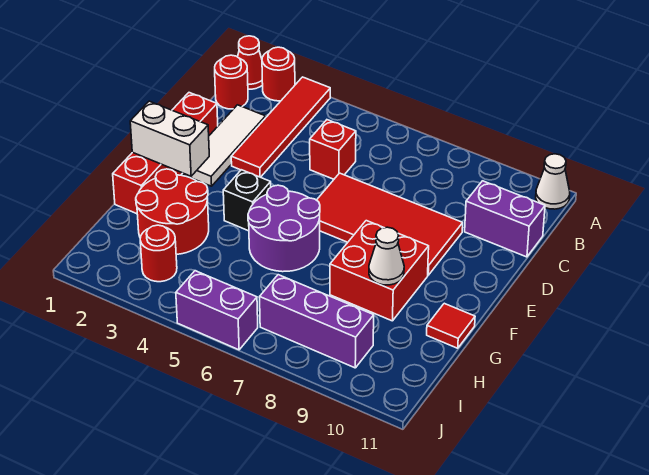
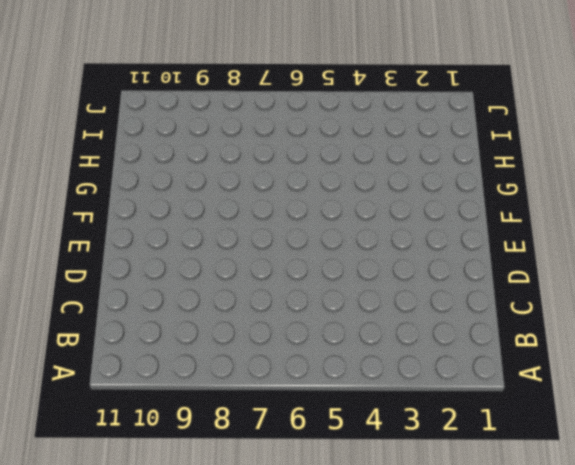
none -> red cone A1 level 1
none -> red round brick A2 level 1
none -> red tile A3:D3 level 1

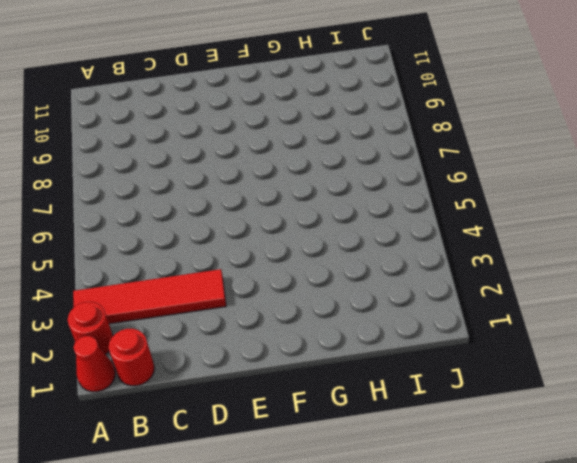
none -> white cone A11 level 1
none -> white tile C2:E2 level 1
none -> red brick C5 level 1

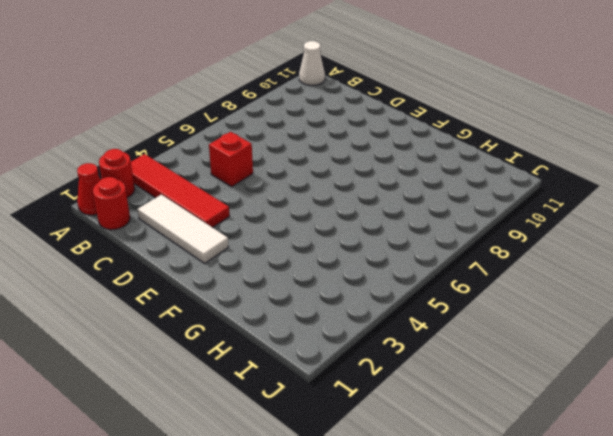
none -> purple brick C10:C11 level 1
none -> red brick D1:G1 level 1
none -> red tile D6:E9 level 1

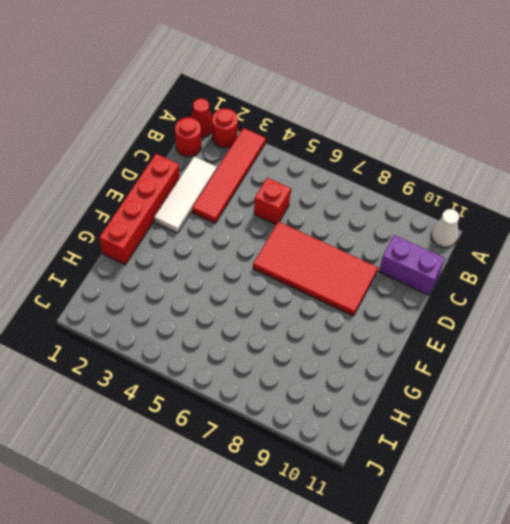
none -> black brick F4 level 1
none -> purple round brick F5:G6 level 1
none -> red brick F8:G9 level 1

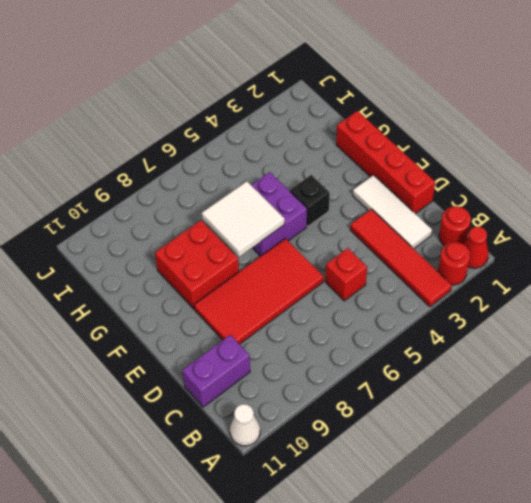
purple brick F5:G6 level 1 -> purple round brick F5:G6 level 1
white tile F6:G7 level 2 -> none
none -> red round brick G2:H3 level 1
none -> red tile G11 level 1
none -> red round brick I3 level 1

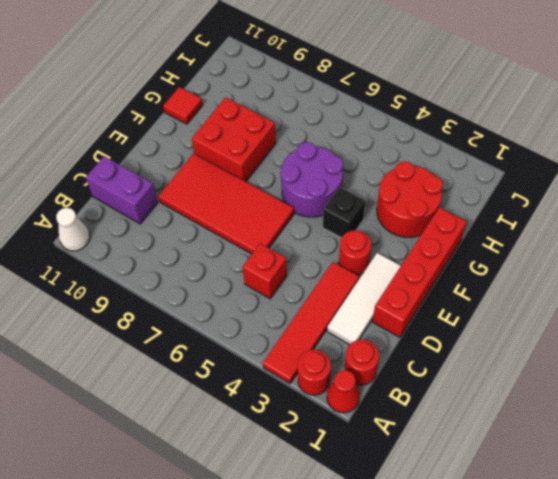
red round brick E3 level 1 -> red round brick I3 level 1
none -> purple brick I7:I9 level 1
none -> purple brick J5:J6 level 1
none -> white brick F1:F2 level 2

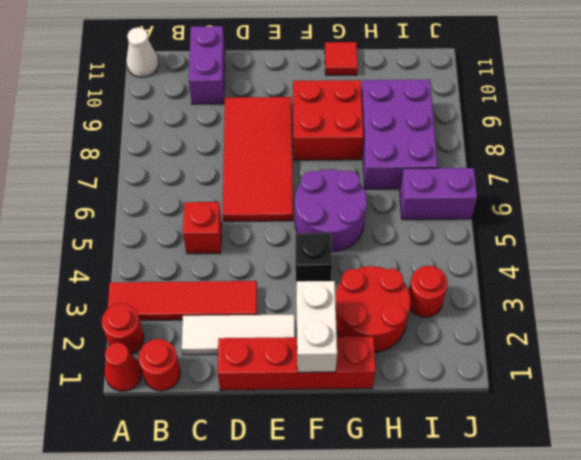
purple brick H7:I9 level 1 -> purple brick I7:I9 level 1
purple brick I6:J6 level 1 -> purple brick J5:J6 level 1
none -> white cone G9 level 2

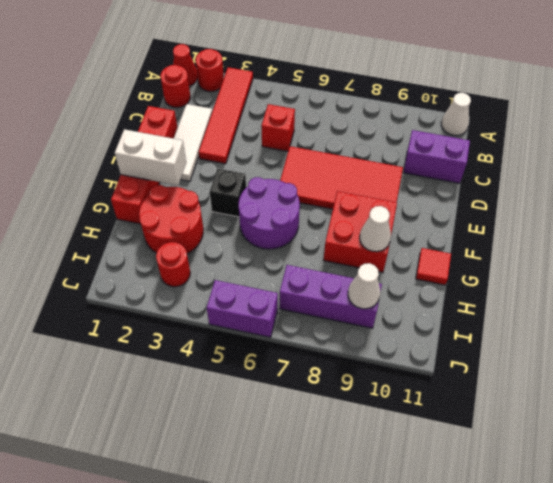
white cone I9 level 2 -> none

